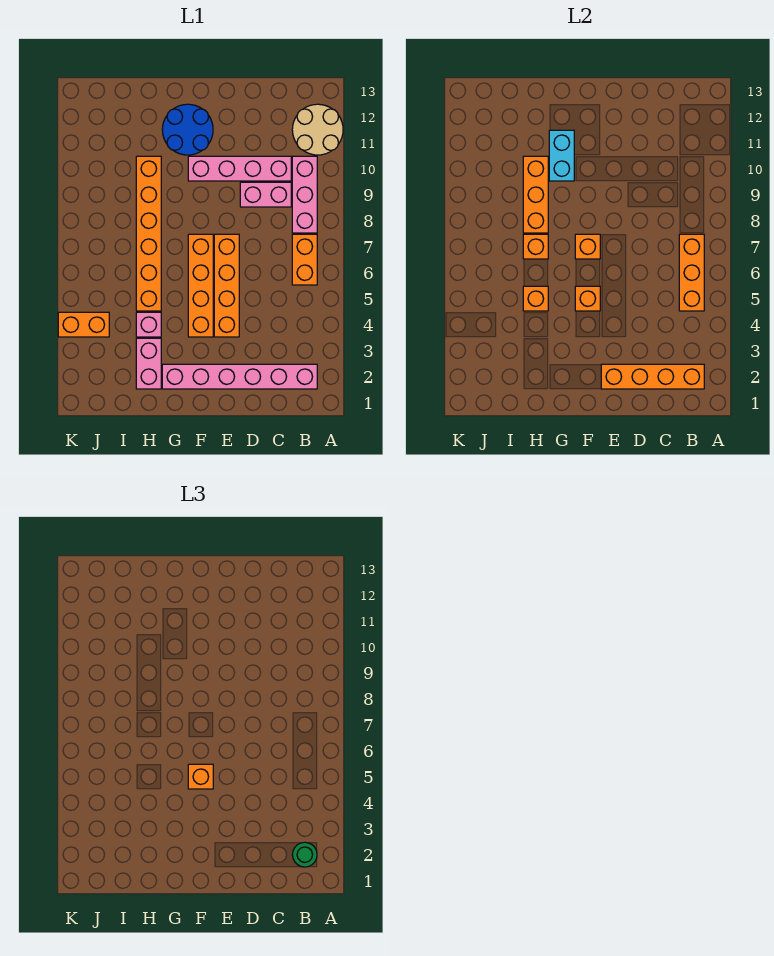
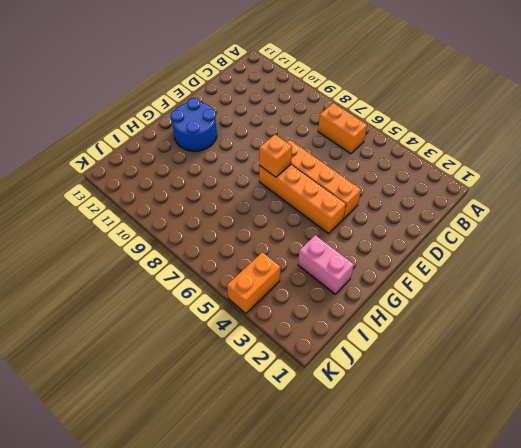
none -> tan round brick A11:B12 level 1
none -> pink brick B2:G2 level 1
none -> pink brick B8:B10 level 1

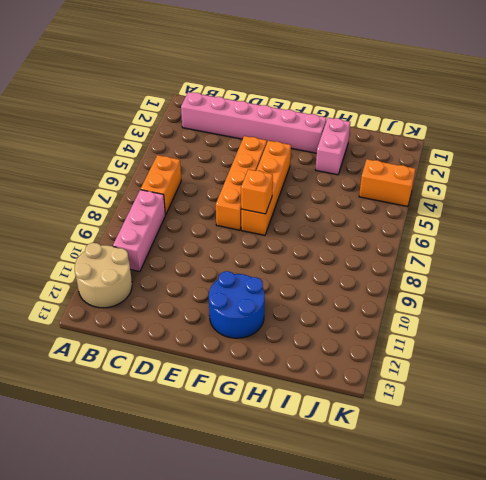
none -> pink brick C9:D9 level 1
none -> pink brick C10:F10 level 1
none -> pink brick H4 level 1

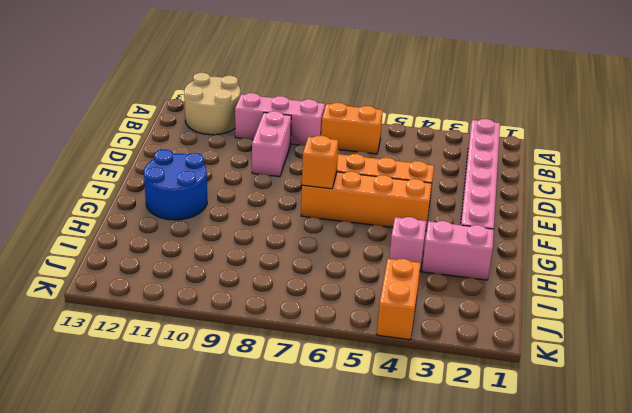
none -> pink brick C10:F10 level 1
none -> orange brick H5:H10 level 1
none -> orange brick B2:E2 level 2

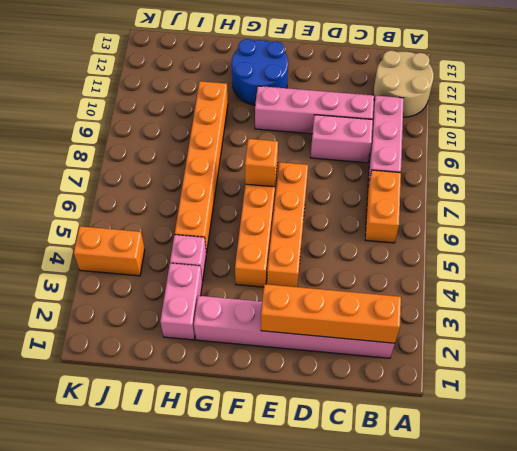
none -> orange brick B5:B7 level 2
none -> orange brick F5 level 2
none -> cyan brick G10:G11 level 2

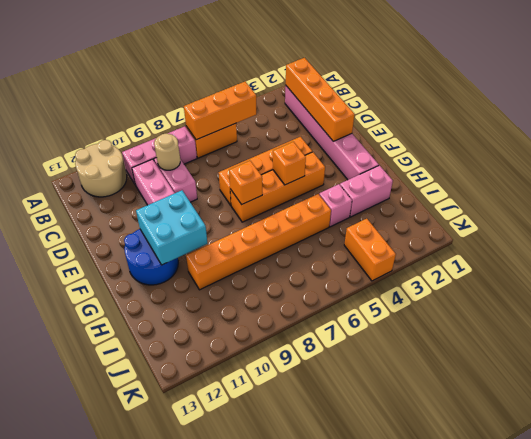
tan round brick C9 level 2 -> none
cyan brick F10:G11 level 2 -> cyan brick G10:G11 level 2
none -> orange brick H5 level 2
none -> orange brick H7 level 2
none -> orange brick H8:H10 level 2

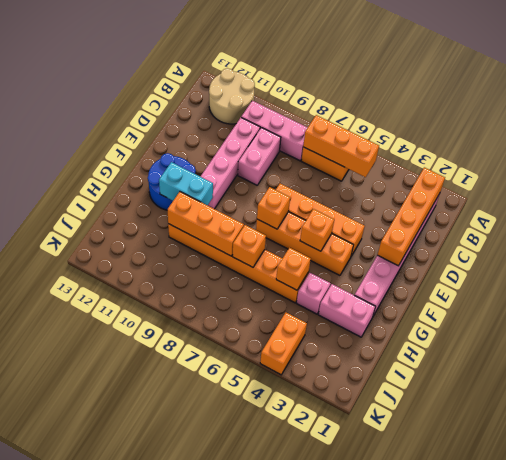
none -> green round brick B2 level 3
none -> orange brick F5 level 3

